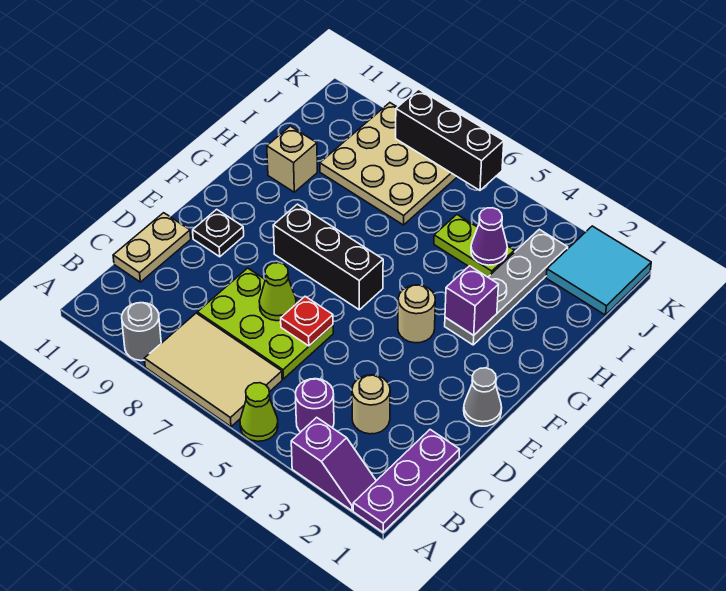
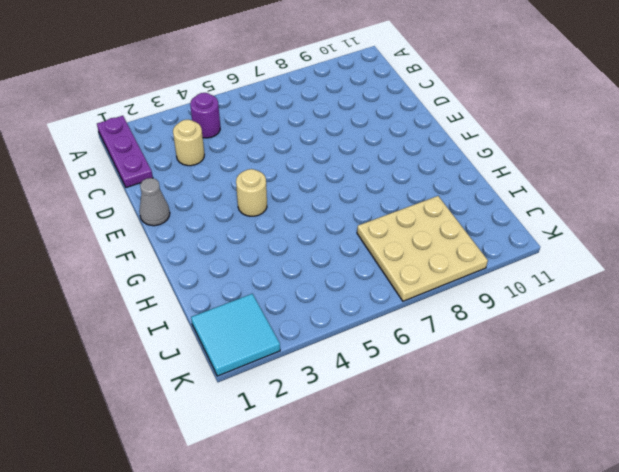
none -> purple slope A2:A3 level 1 top 3
none -> lime cone A5 level 1
none -> tan tile A6:B8 level 1

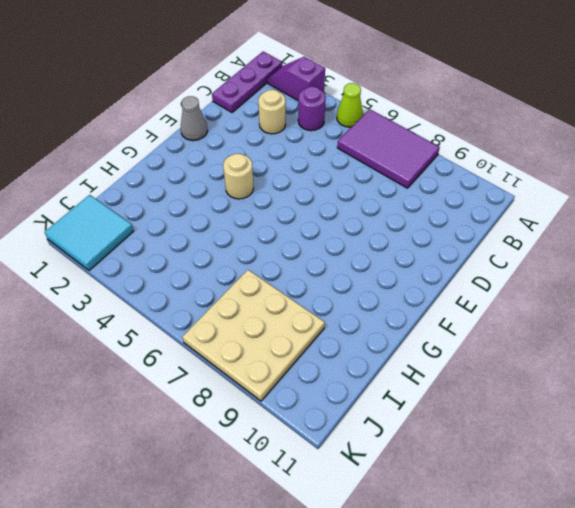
purple tile A6:B8 level 1 -> tan tile A6:B8 level 1
none -> grey round brick A9 level 1
none -> lime plate C6:D8 level 1
none -> tan plate C11:D11 level 1

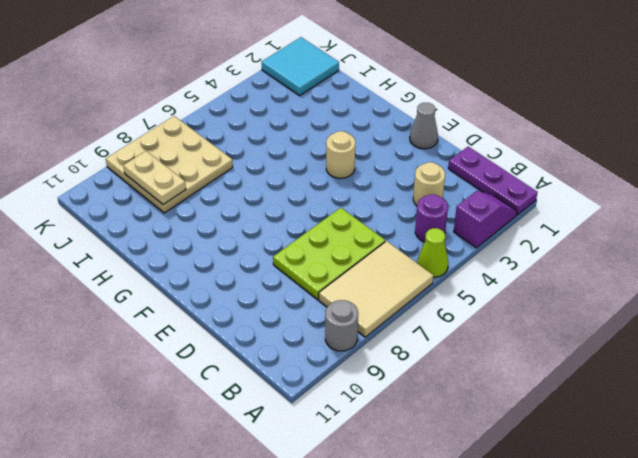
tan plate I9:J9 level 2 -> tan plate C11:D11 level 1
none -> black plate E10 level 1
none -> black brick F6:F8 level 1
none -> grey plate G3:J3 level 1

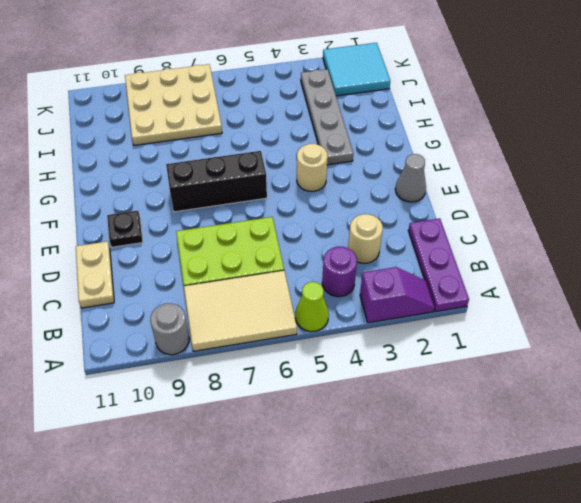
none -> tan brick H10 level 1
none -> lime plate I4:I5 level 1
none -> red plate D6 level 2

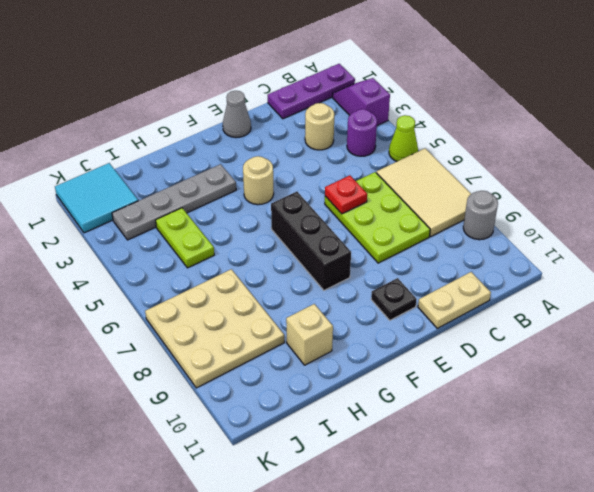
none -> lime cone D7 level 2
none -> purple brick G3 level 2
none -> purple cone I4 level 2

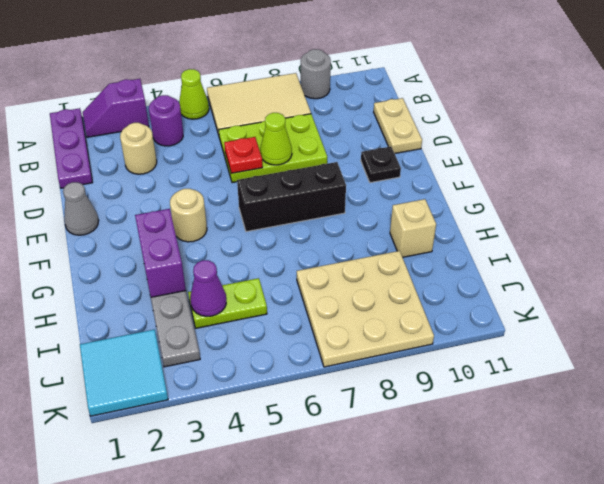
purple brick G3:H3 level 2 -> purple brick G3 level 2
none -> black brick K6:K8 level 2

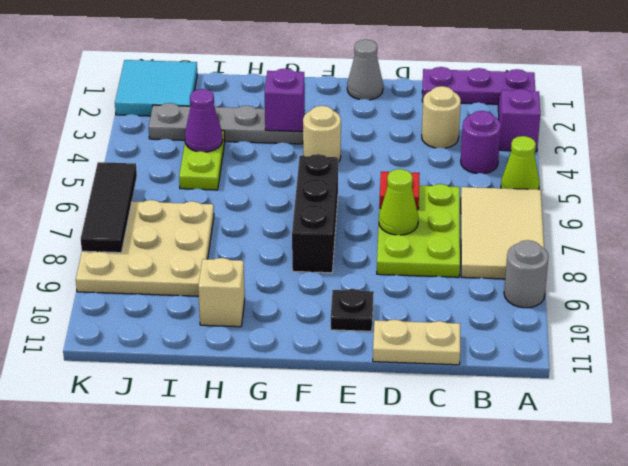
black tile K6:K8 level 2 -> black brick K6:K8 level 2

